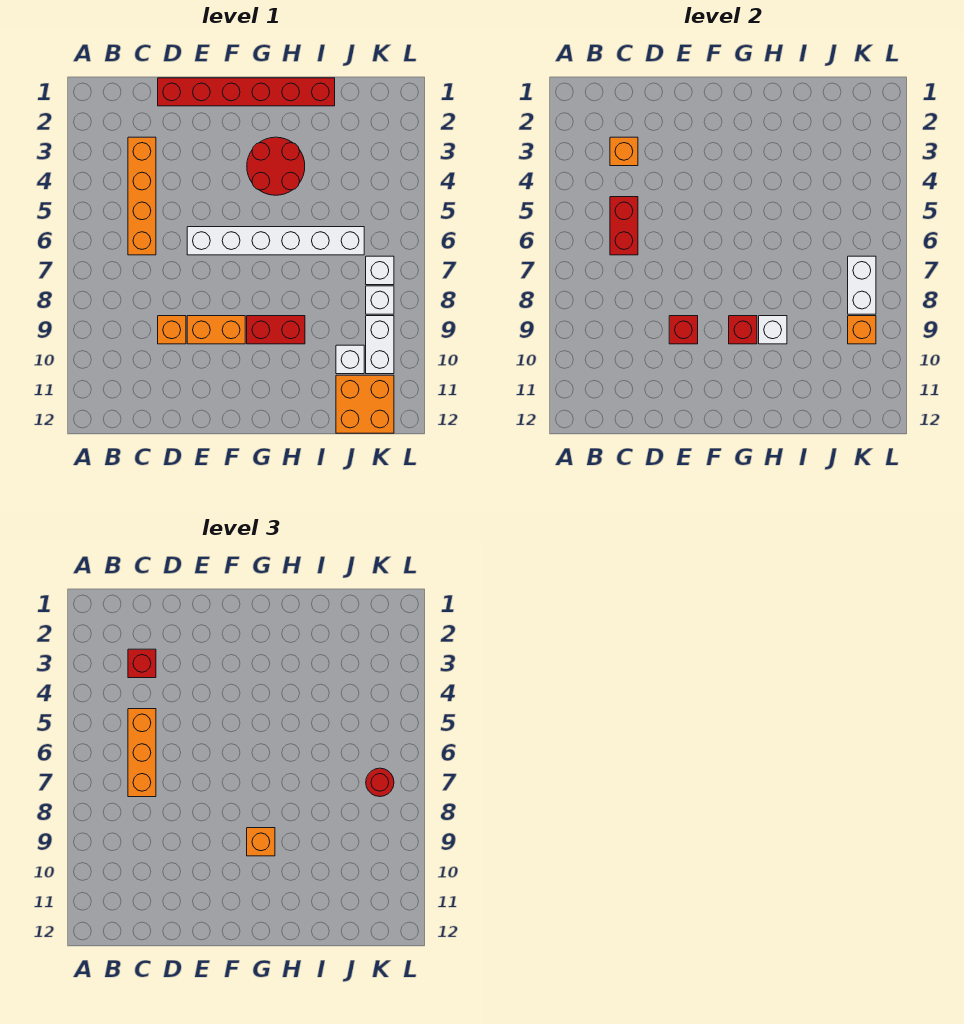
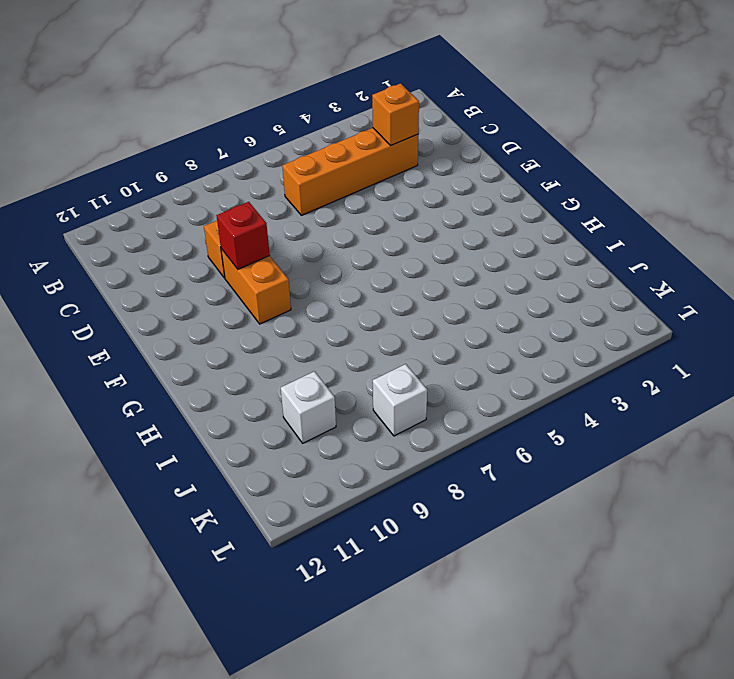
none -> red brick D1:I1 level 1
none -> white brick E6:J6 level 1
none -> red round brick G3:H4 level 1

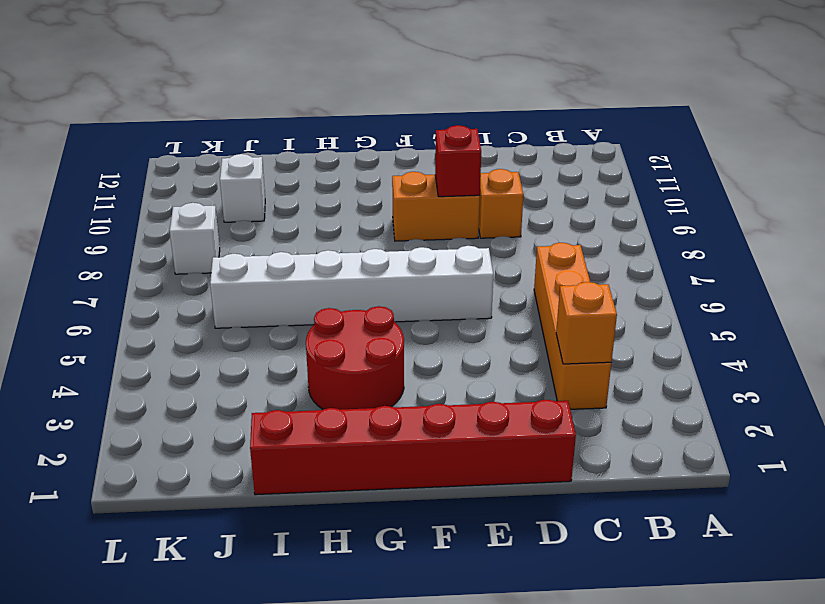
none -> red brick G9:H9 level 1
none -> orange brick J11:K12 level 1
none -> white brick K7 level 1

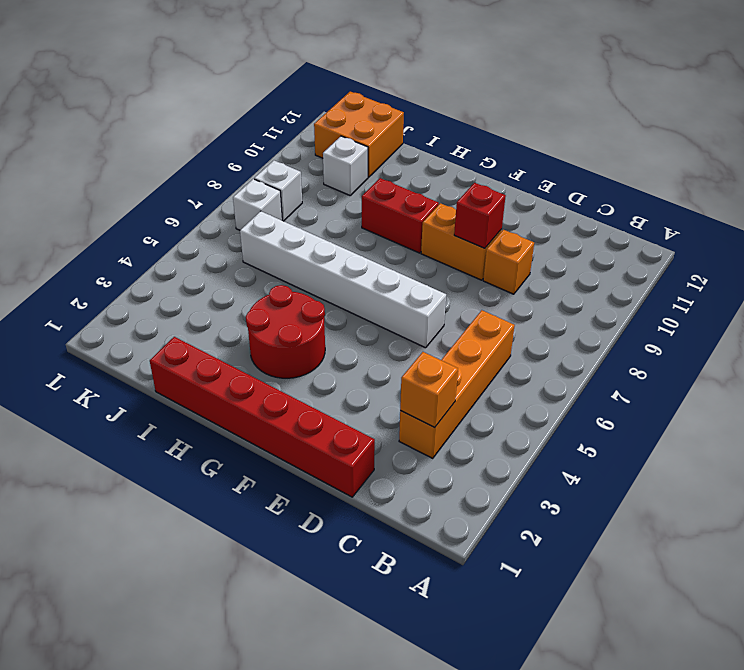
none -> white brick K9:K10 level 1
none -> red brick C5:C6 level 2
none -> red brick G9 level 2

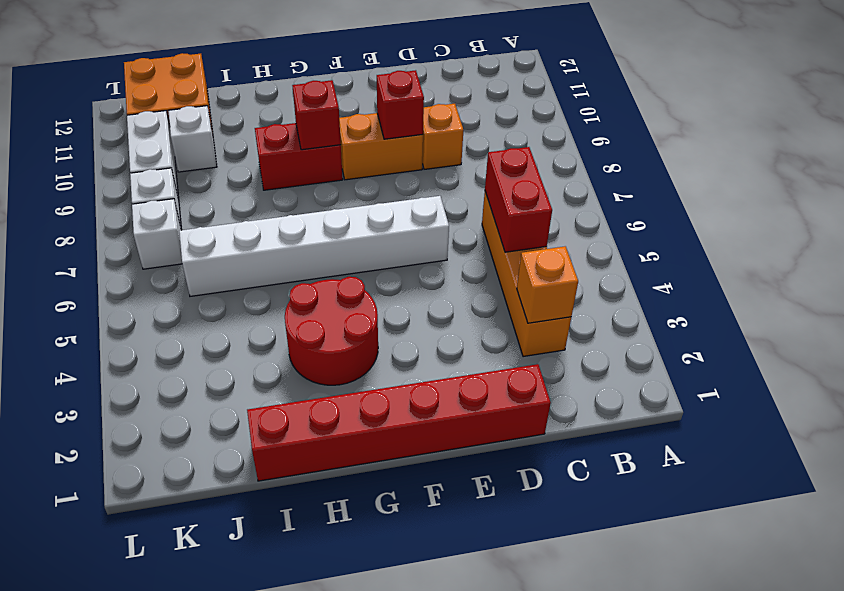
none -> white brick H9 level 2
none -> white brick K7:K8 level 2
none -> orange brick K9 level 2

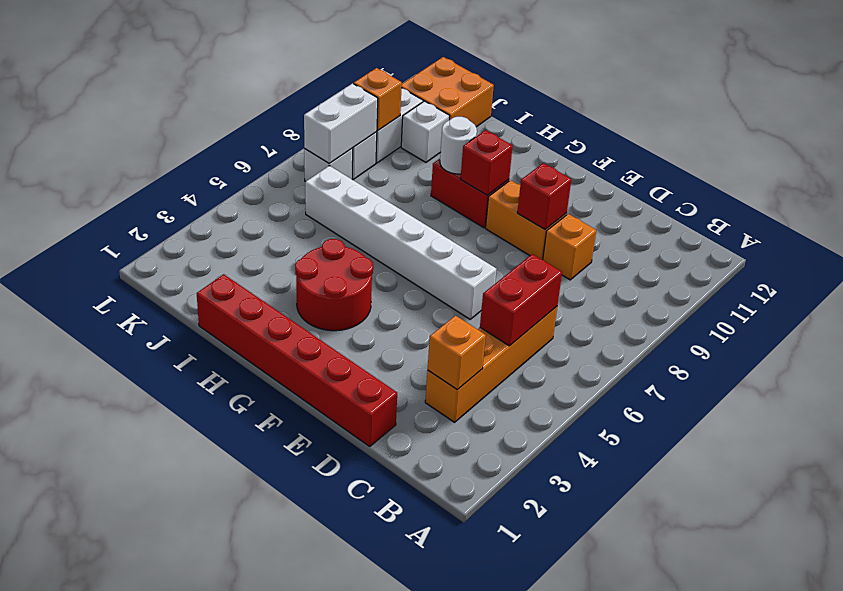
white round brick H9 level 2 -> white brick H9 level 2
none -> red brick C3 level 3
none -> orange brick C5:C7 level 3
none -> orange brick G9 level 3

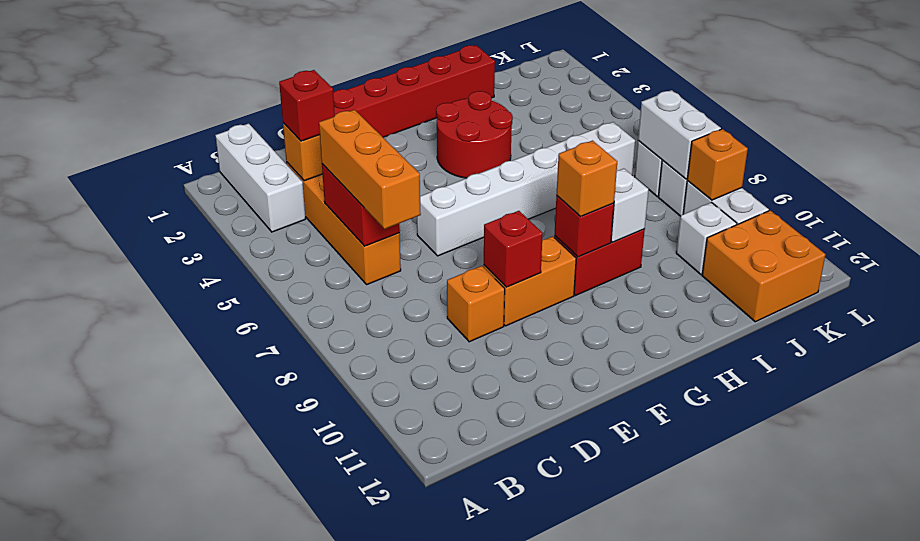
white brick B1:B3 level 1 -> none
none -> red round brick K7 level 3

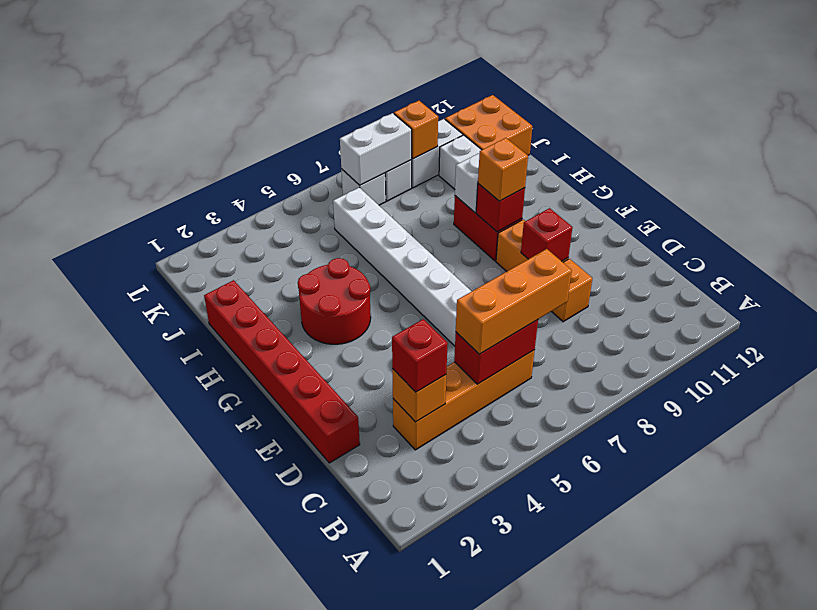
none -> red round brick K7 level 3

